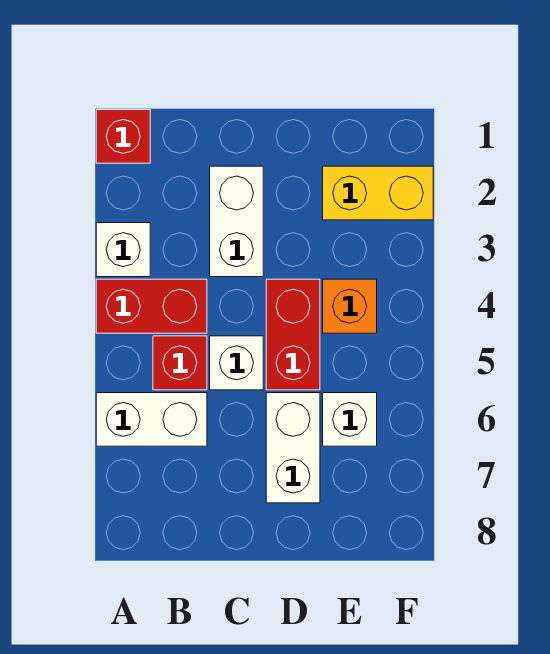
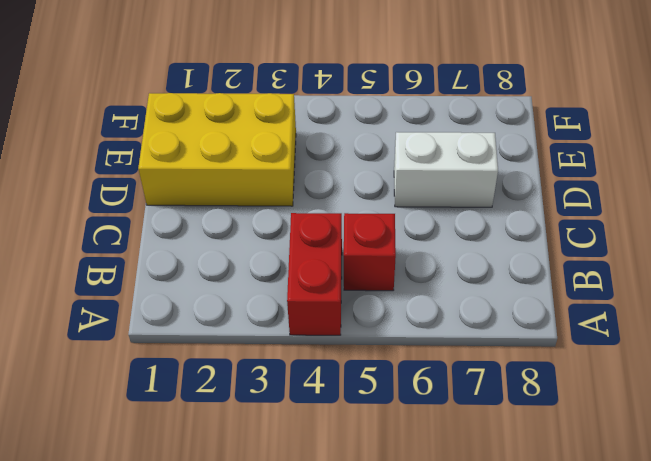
yellow brick D1:E3 level 1 -> yellow brick E2:F2 level 1
none -> red brick A1 level 1
none -> white brick A3 level 1
none -> white brick A6:B6 level 1

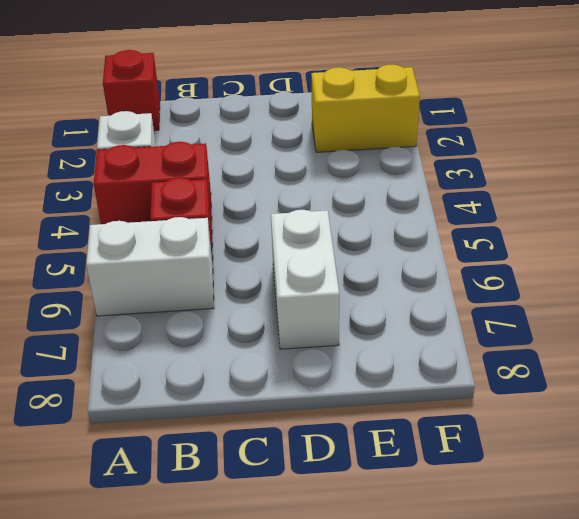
none -> white brick C2:C3 level 1
none -> white brick C5 level 1
none -> red brick D4:D5 level 1

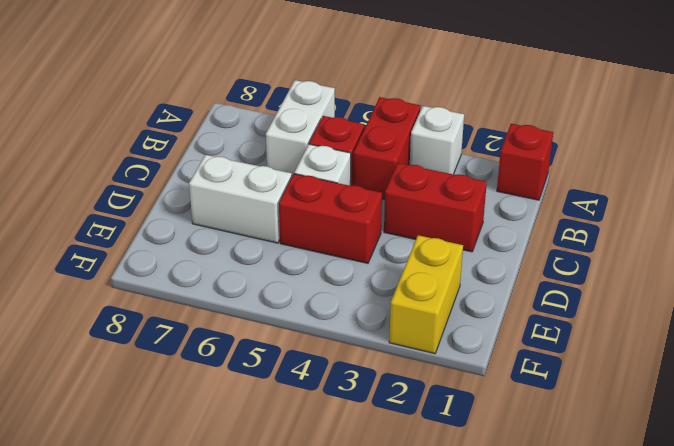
red brick C2:C3 level 1 -> white brick C2:C3 level 1
none -> orange brick E4 level 1
none -> white brick E6 level 1

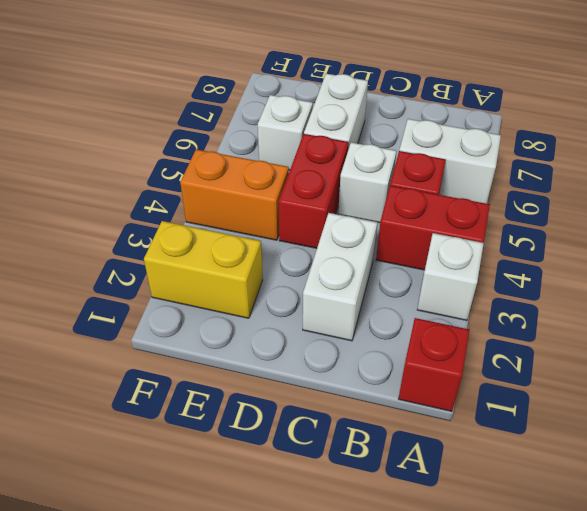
orange brick E4:F4 level 1 -> orange brick E4 level 1

